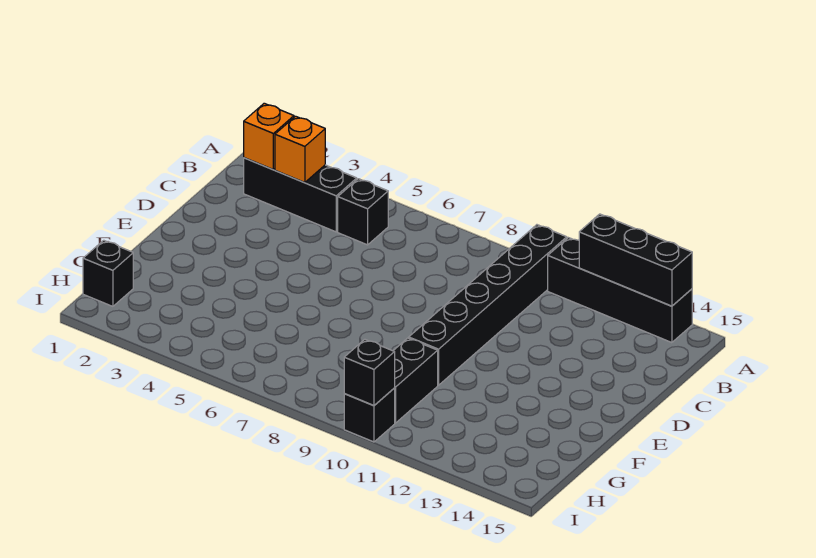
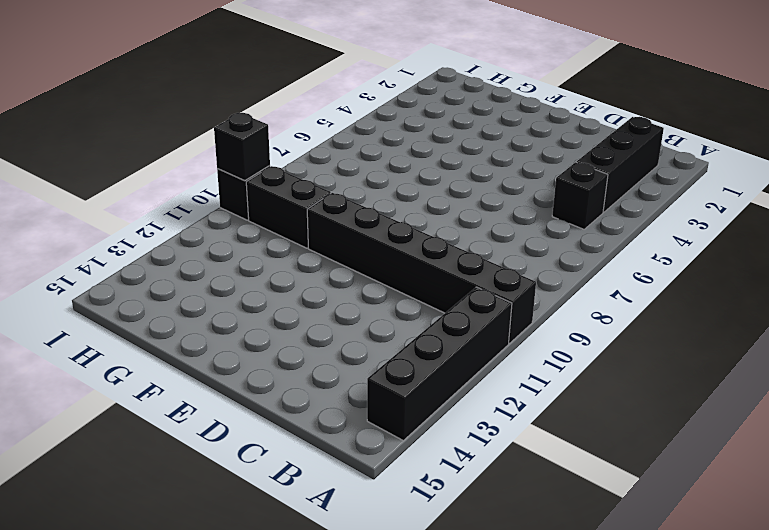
none -> black brick H1 level 1
none -> black brick A12:A14 level 2

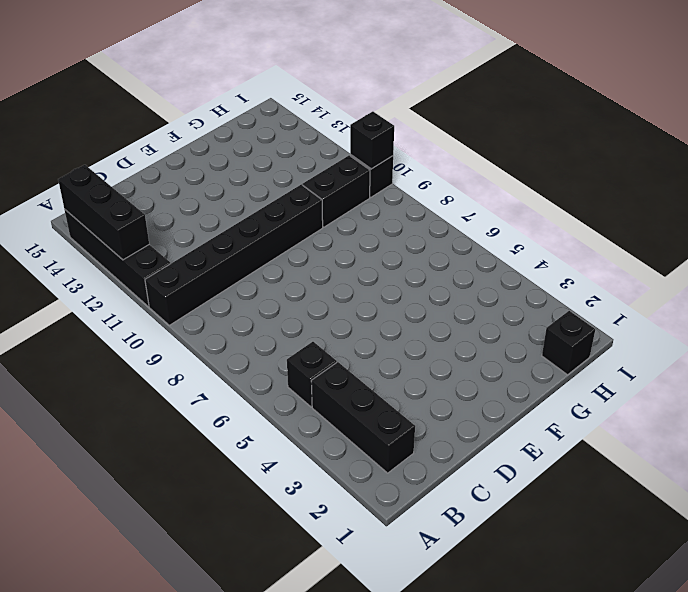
none -> orange brick B2 level 2
none -> orange brick B3 level 2

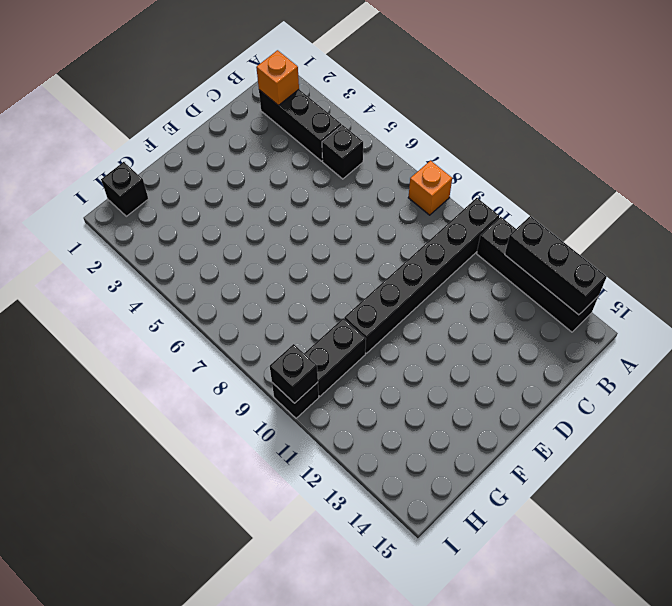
orange brick A8 level 1 -> orange brick B3 level 2

